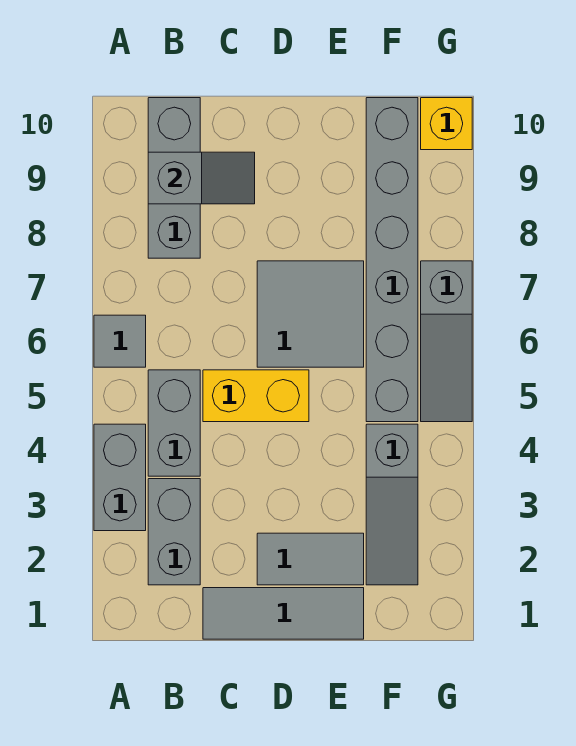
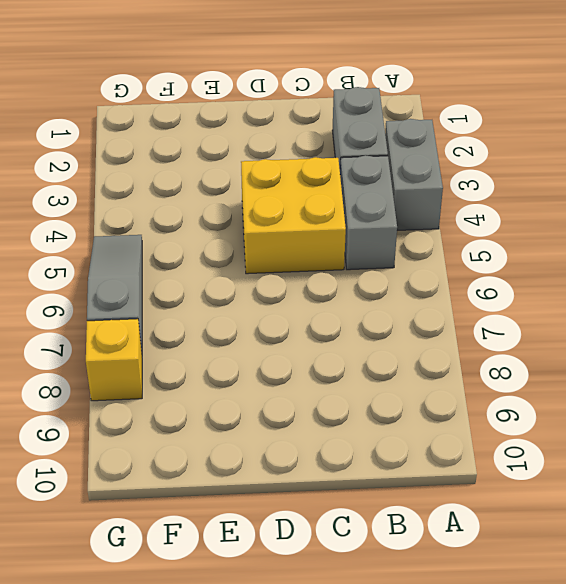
yellow brick C4:D5 level 1 -> yellow brick C5:D5 level 1
yellow brick G8 level 1 -> yellow brick G10 level 1
none -> grey tile A6 level 1
none -> grey brick B8:B10 level 1
none -> grey tile C1:E1 level 1

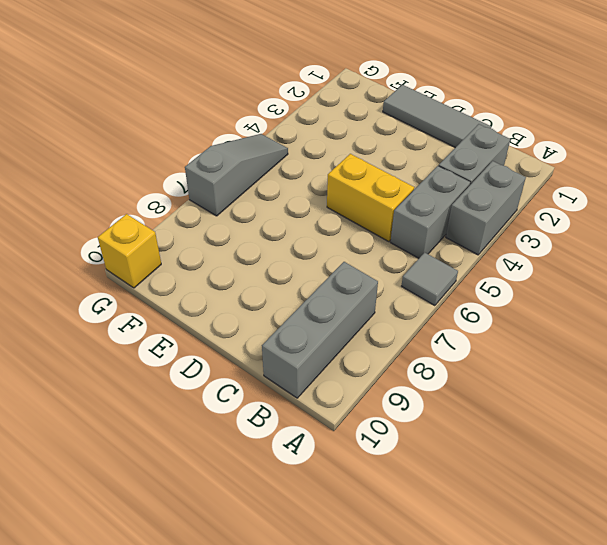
none -> grey tile D2:E2 level 1
none -> grey tile D6:E7 level 1
none -> grey slope F2:F4 level 1 top 4

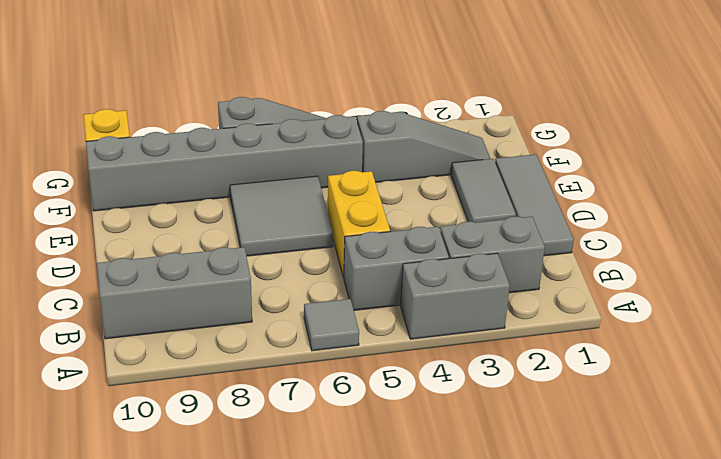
none -> grey slope B9:C9 level 2 top B

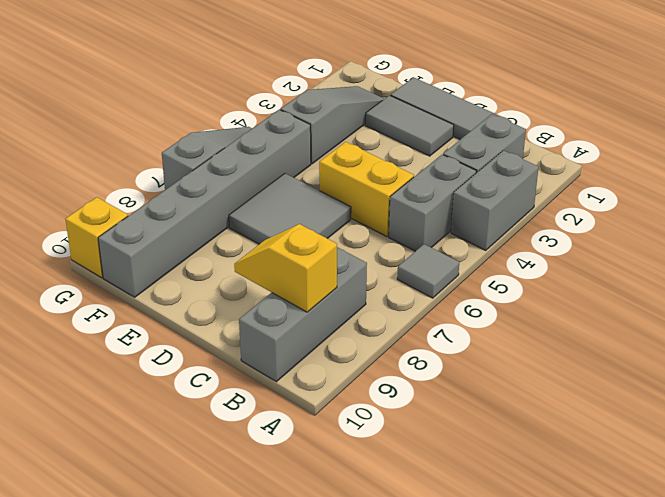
yellow slope B9:C9 level 2 top B -> grey slope B9:C9 level 2 top B

